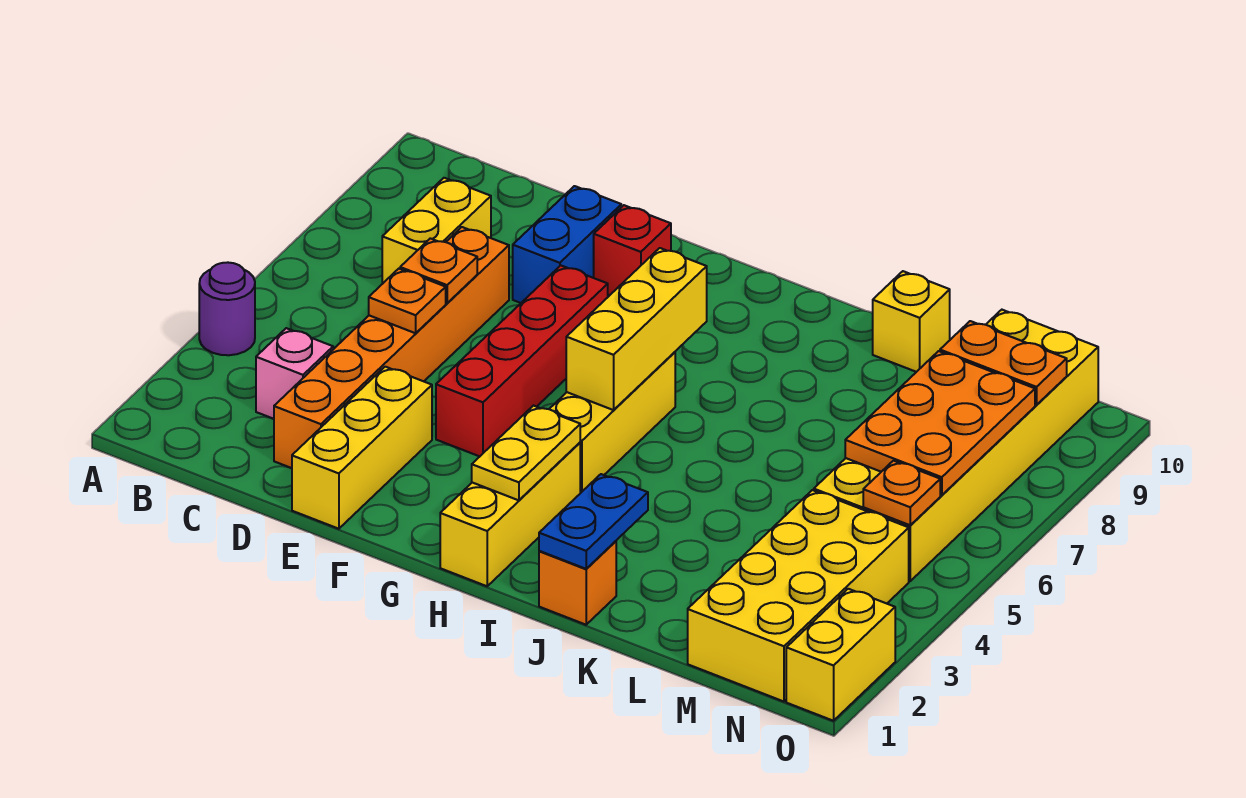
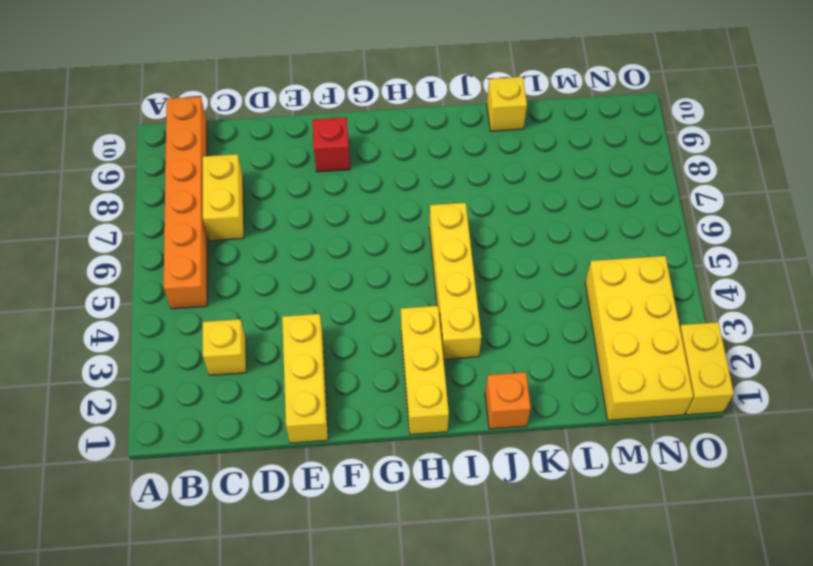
orange brick B5:B10 level 1 -> orange brick D2:D7 level 1
yellow brick C3 level 1 -> pink brick C3 level 1
yellow brick I3:I6 level 1 -> none
none -> purple round brick A4 level 1
none -> blue brick E8:E9 level 1
none -> red brick F4:F7 level 1

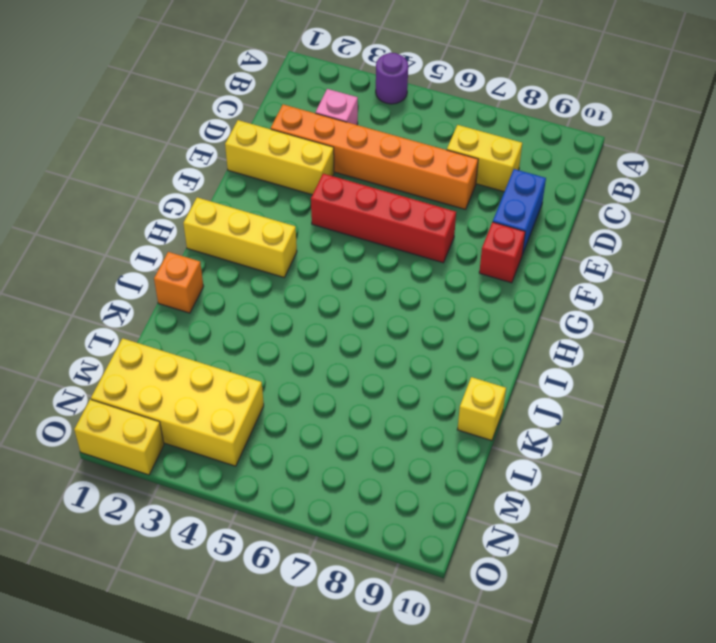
blue brick D9:E9 level 1 -> blue brick E8:E9 level 1
none -> yellow brick H4:H6 level 1
none -> yellow brick M5:N10 level 1
none -> orange plate D5 level 2

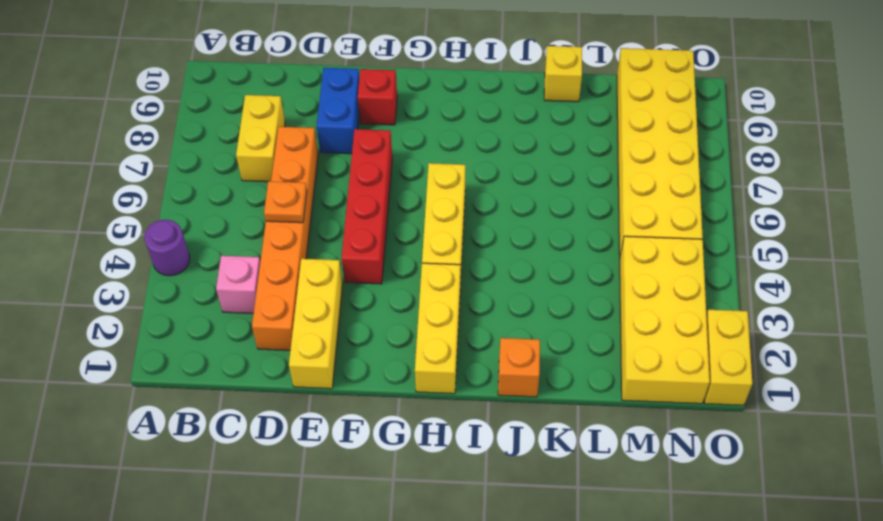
none -> orange plate D6 level 2
none -> yellow plate H2:H3 level 2
none -> yellow brick H5:H7 level 2

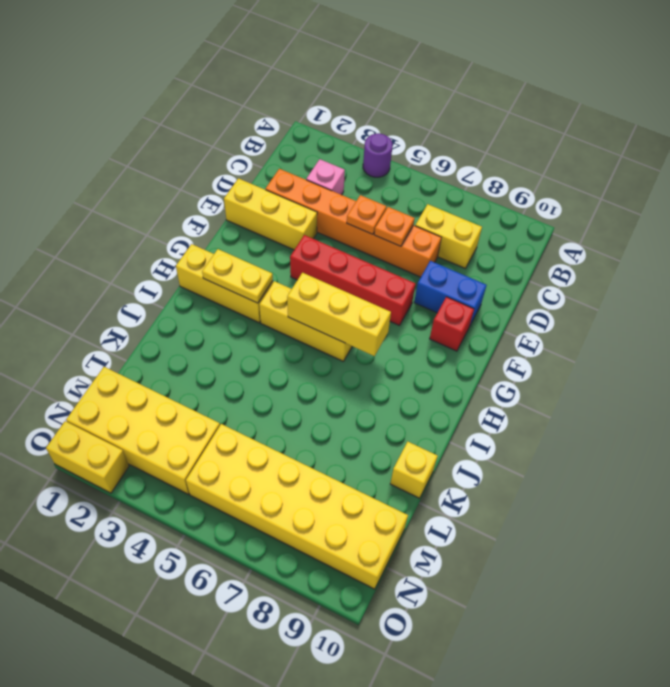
none -> orange brick J1 level 1
none -> blue plate J1:J2 level 2
none -> orange plate M6:N8 level 2

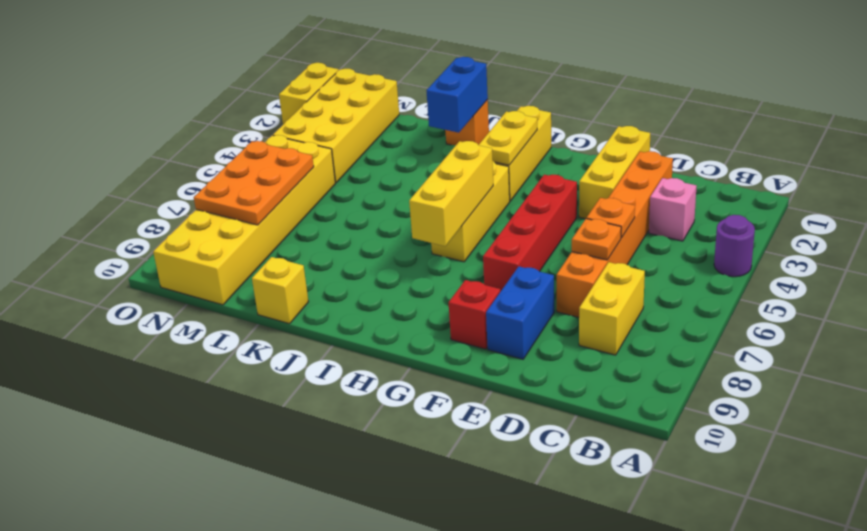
blue brick J1:J2 level 2 -> blue plate J1:J2 level 2
none -> orange plate M9:N9 level 2
none -> orange plate N5 level 2

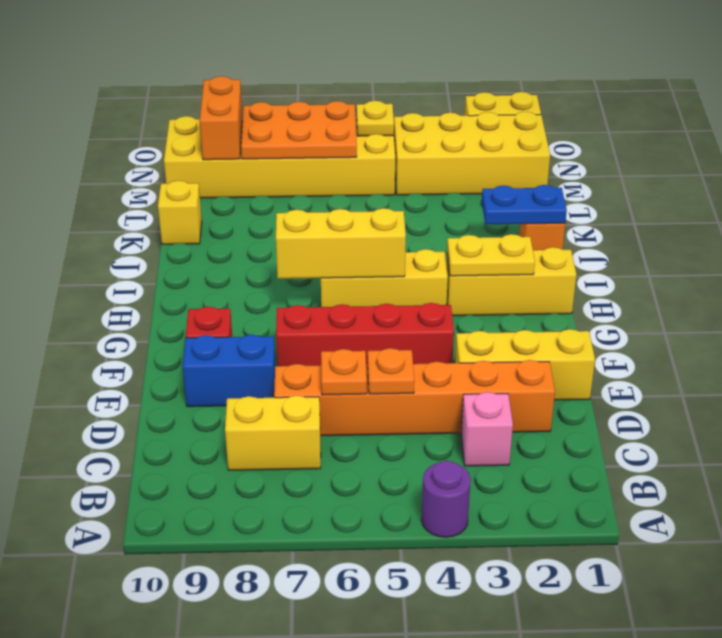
orange brick M9:N9 level 2 -> orange plate M9:N9 level 2
yellow plate N5 level 2 -> orange plate N5 level 2

